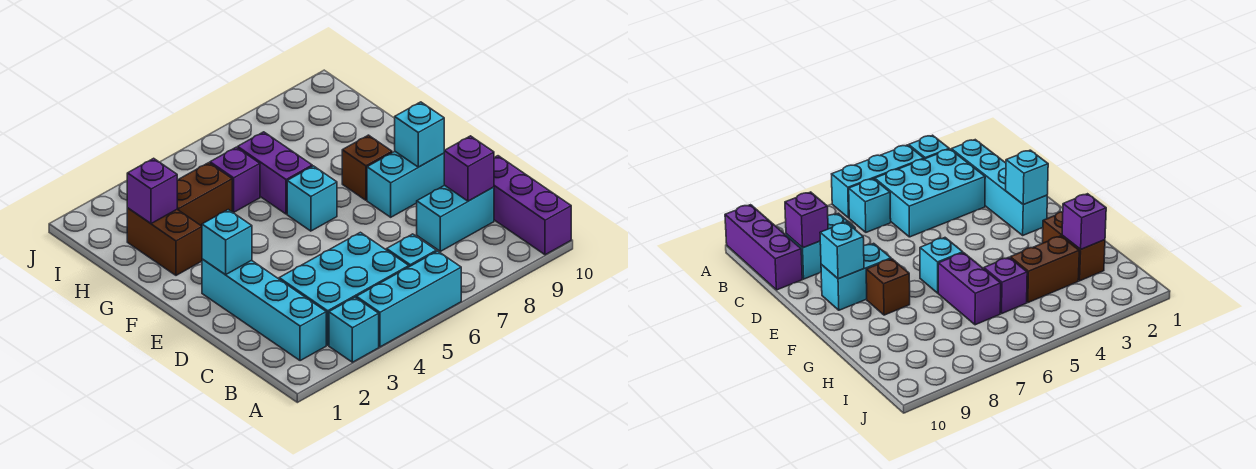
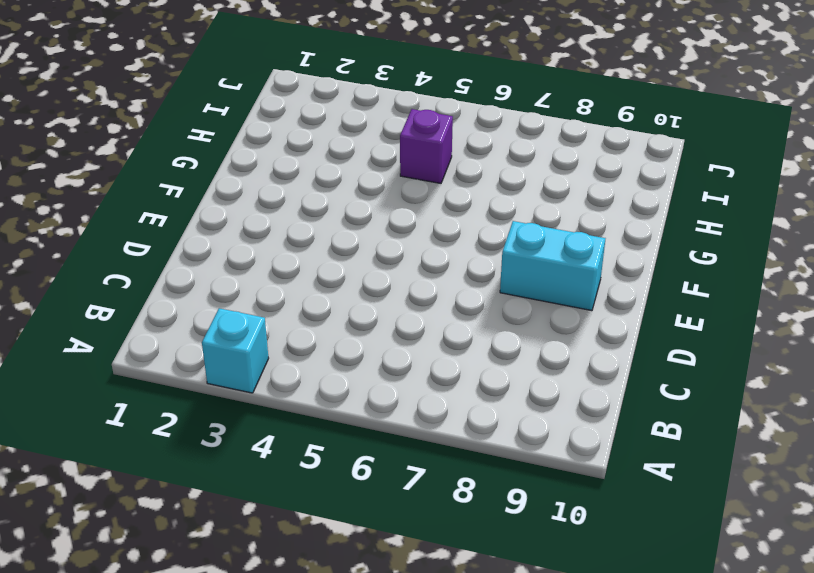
none -> cyan brick A4:A6 level 1
none -> purple brick A10:C10 level 1
none -> cyan brick B2:E2 level 1

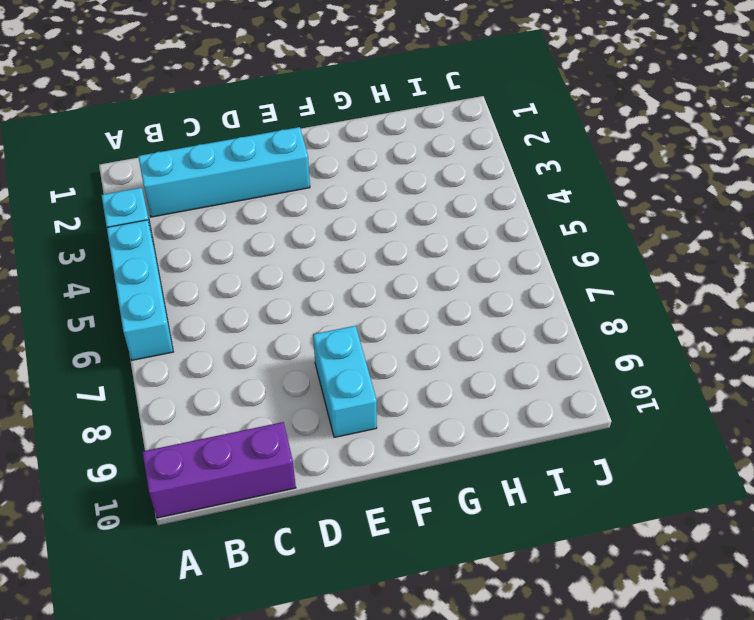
none -> cyan brick B3:C5 level 1
none -> cyan brick B6 level 1
none -> cyan brick C8:C9 level 1

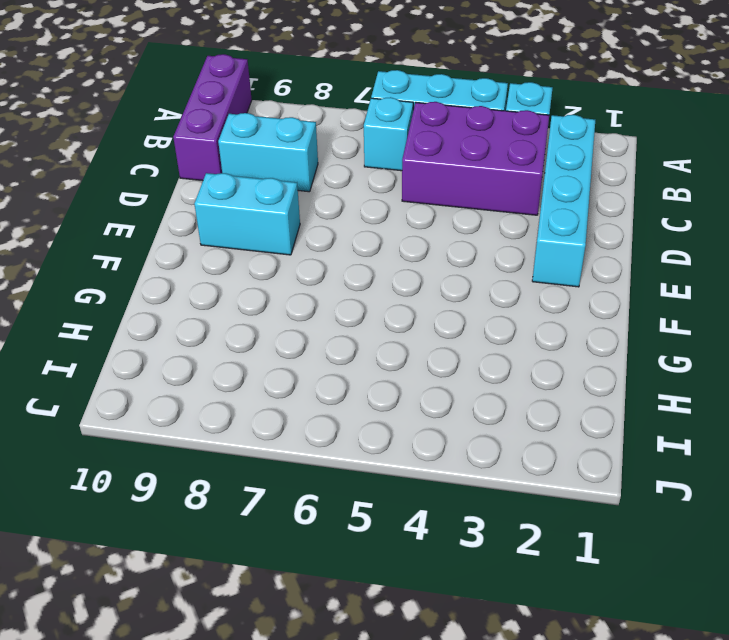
purple brick B3:C5 level 1 -> cyan brick B3:C5 level 1
none -> cyan brick F6 level 1
none -> brown brick F8 level 1
none -> brown brick G2:H2 level 1

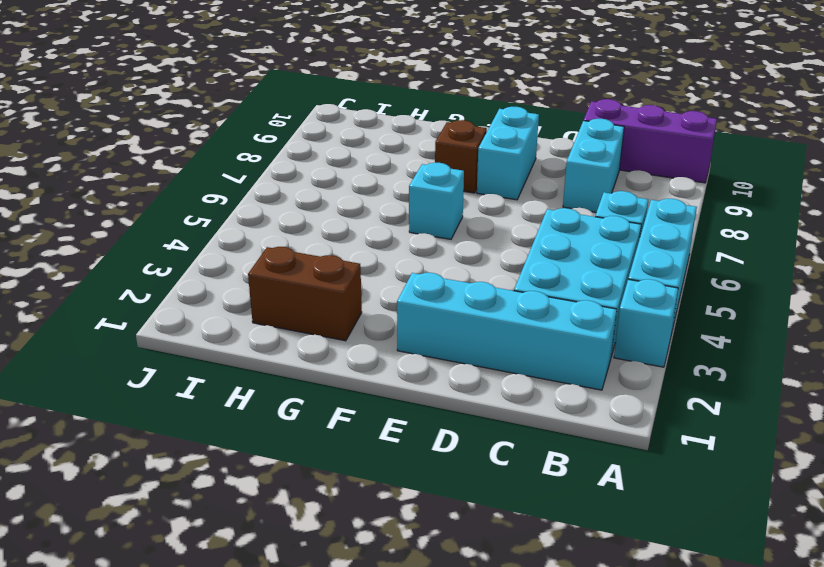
none -> purple brick G6:H6 level 1
none -> brown brick H3:H4 level 1
none -> purple brick H5 level 1

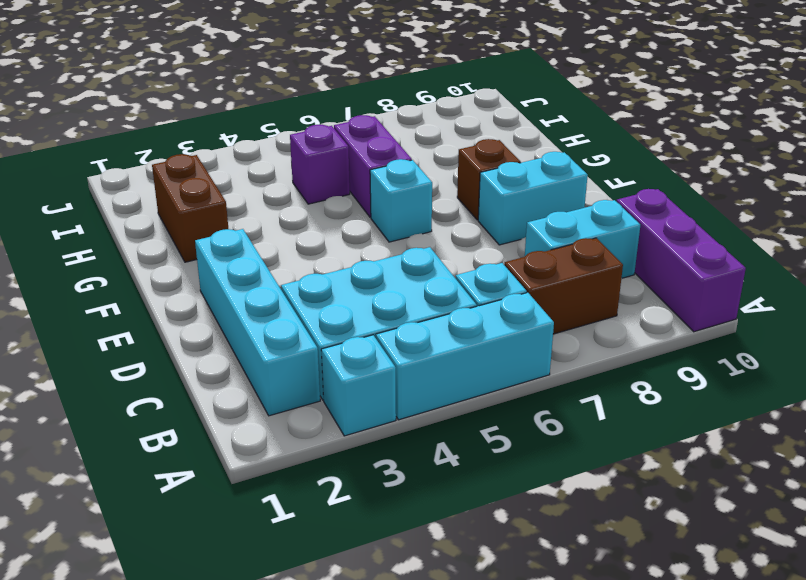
brown brick B7:B8 level 1 -> brown brick H3:H4 level 1
none -> purple brick C9 level 2
none -> cyan brick E2 level 2
none -> cyan brick E9 level 2

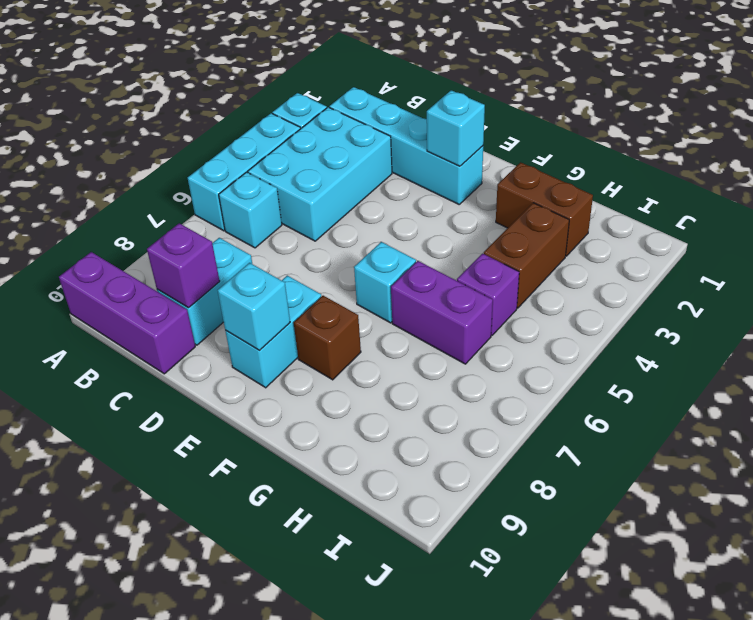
none -> purple brick H2 level 2

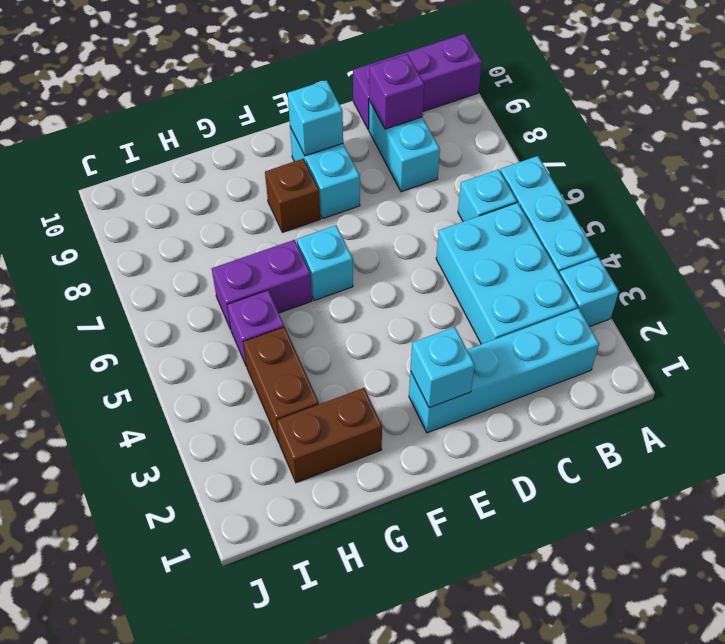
none -> purple brick H2 level 2

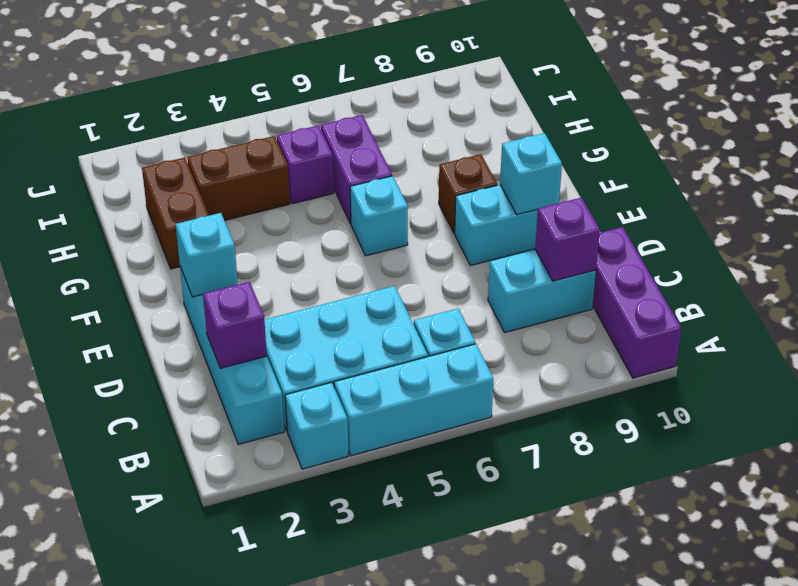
purple brick C2 level 2 -> purple brick H2 level 2

